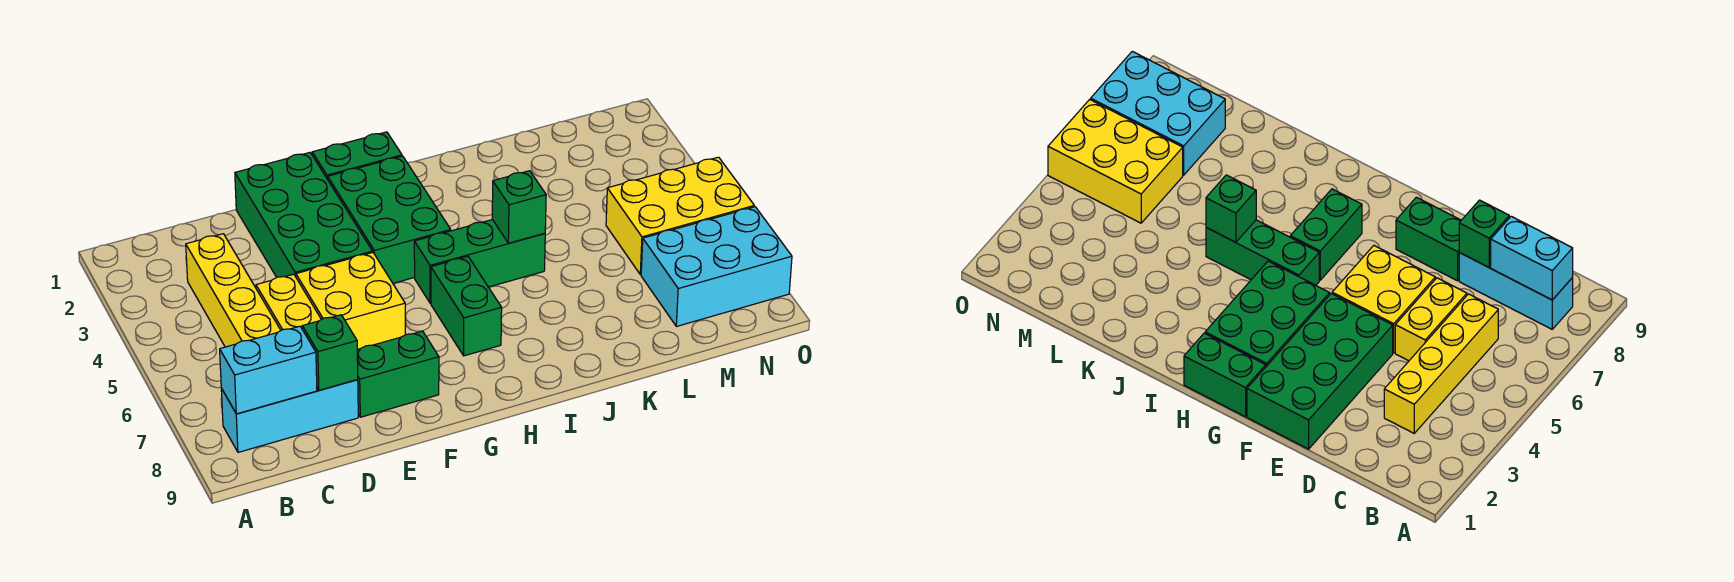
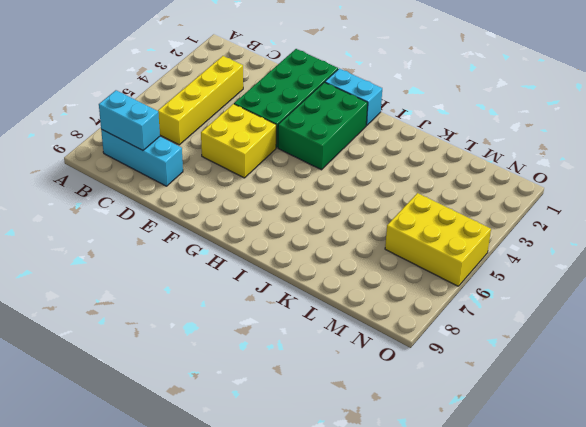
cyan brick G1:H1 level 1 -> green brick G1:H1 level 1
none -> yellow brick D5:D6 level 1
none -> green brick E8:F8 level 1
none -> green brick H5:J5 level 1

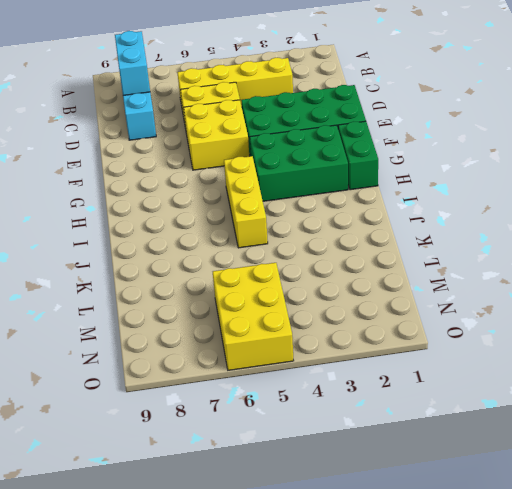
yellow brick H5:J5 level 1 -> green brick H5:J5 level 1
none -> green brick E8:F8 level 1
none -> green brick H6:H7 level 1
none -> cyan brick M7:O8 level 1

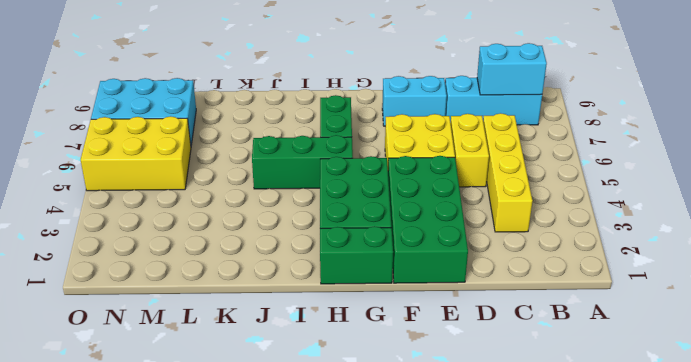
cyan brick E8:F8 level 1 -> green brick E8:F8 level 1
none -> green brick D8 level 2
none -> green brick J5 level 2

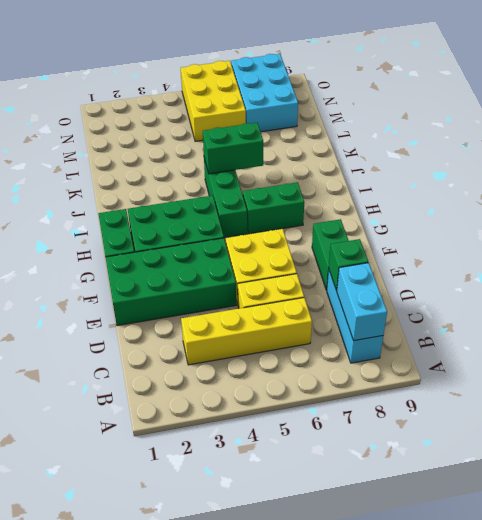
green brick J5:J6 level 2 -> green brick J5 level 2

